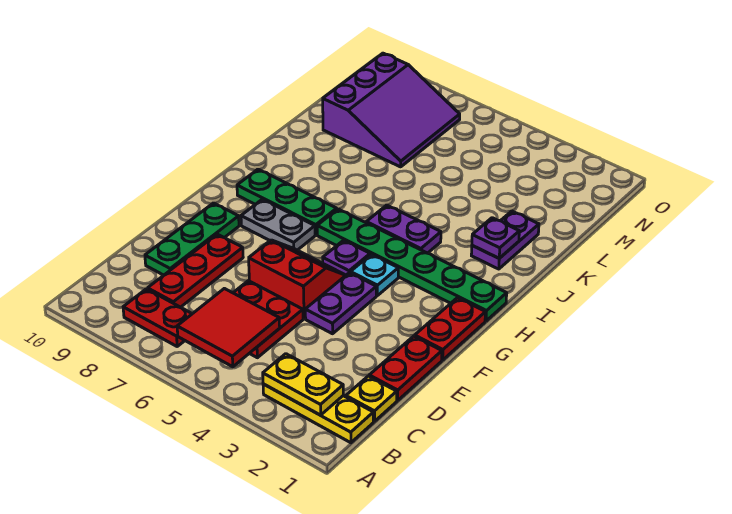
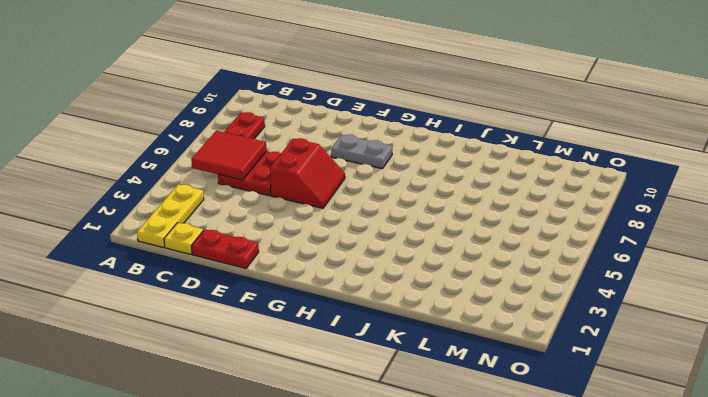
grey plate F8:G8 level 1 -> grey plate G7:G8 level 1
none -> red plate C8:E8 level 1
none -> green plate D9:F9 level 1
none -> purple plate E4:F4 level 1

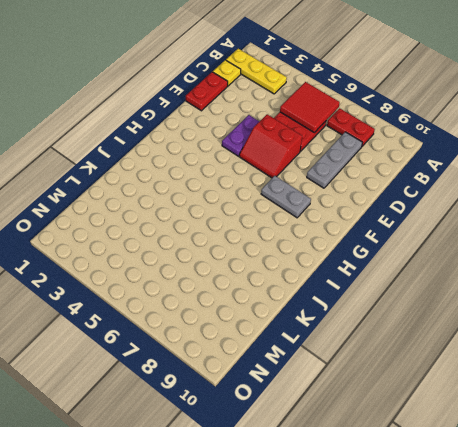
grey plate C8:E8 level 1 -> red plate C8:E8 level 1
none -> green plate D9:F9 level 1
none -> red plate F1:G1 level 1
none -> cyan plate G4 level 1

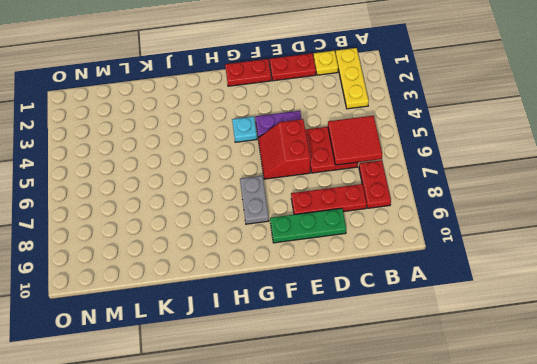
none -> purple plate G5 level 1
none -> green plate H1:H6 level 1
none -> green plate H7:H9 level 1

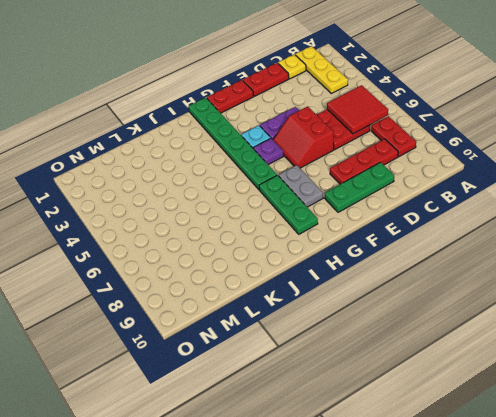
none -> purple plate I4:I5 level 1
none -> purple plate J2:K2 level 1
none -> purple slope L7:N9 level 1 top 9

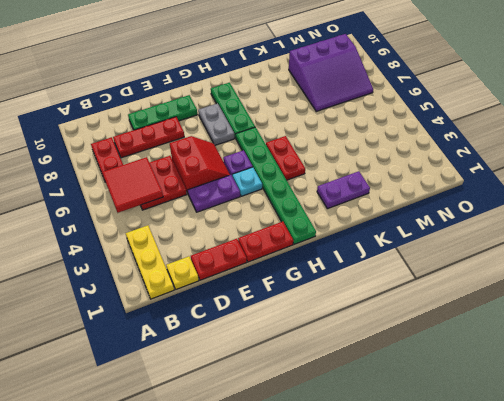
red plate I4:I5 level 1 -> purple plate I4:I5 level 1
none -> yellow plate B2:B3 level 2
none -> purple plate J2 level 2

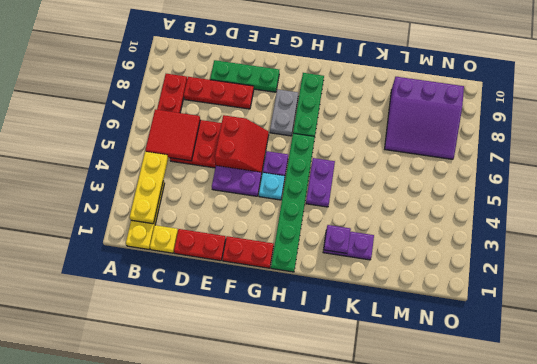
yellow plate B2:B4 level 2 -> yellow plate B2:B3 level 2

